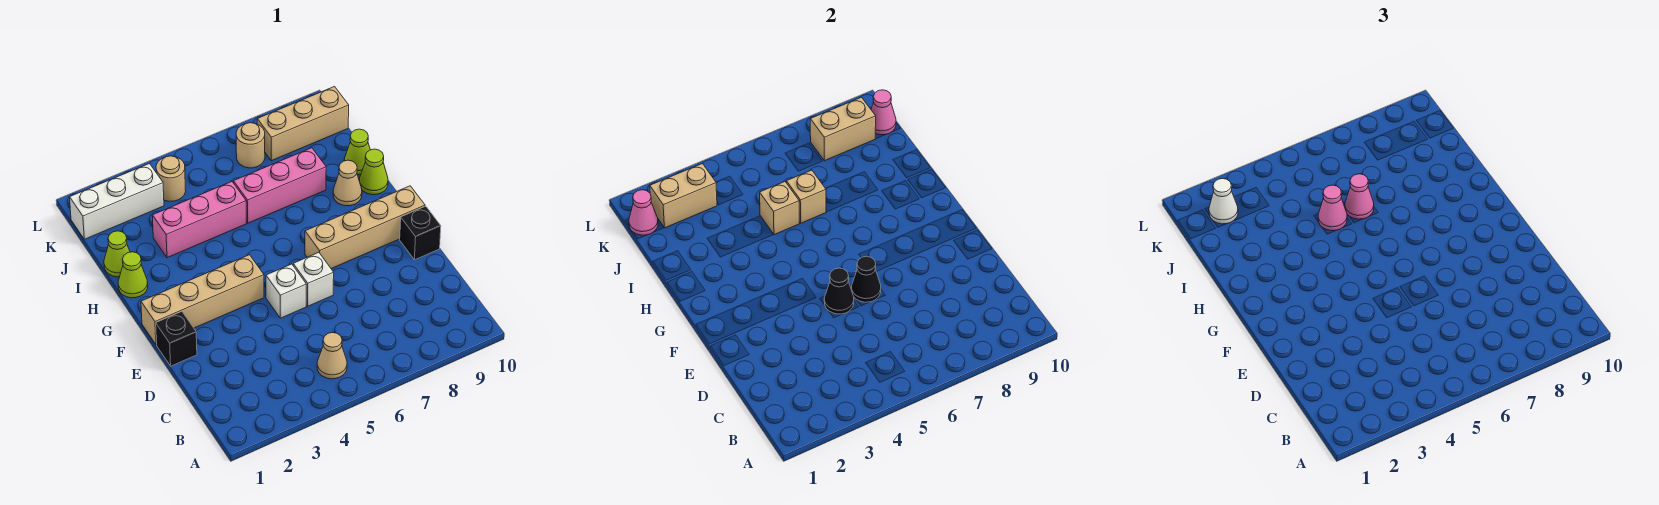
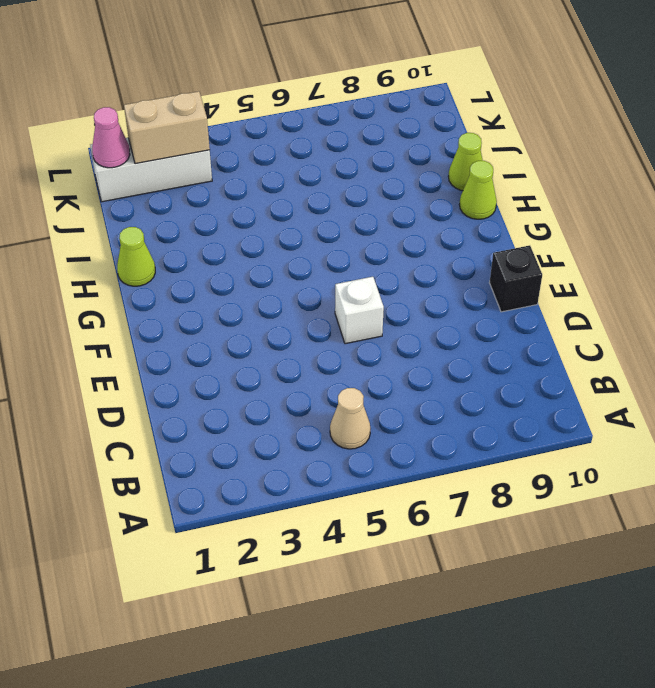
none -> black brick E1 level 1
none -> white brick E5 level 1
none -> tan brick F1:F4 level 1

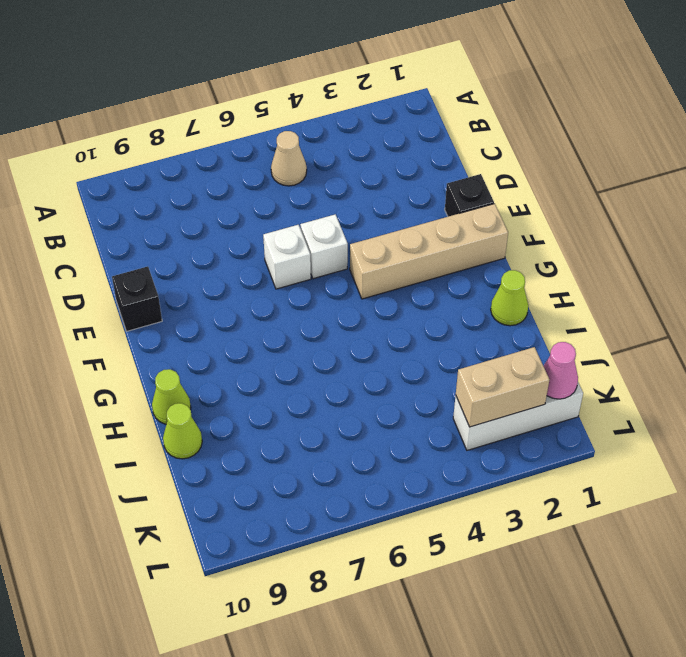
none -> tan brick F7:F10 level 1
none -> tan cone H9 level 1
none -> lime cone I1 level 1

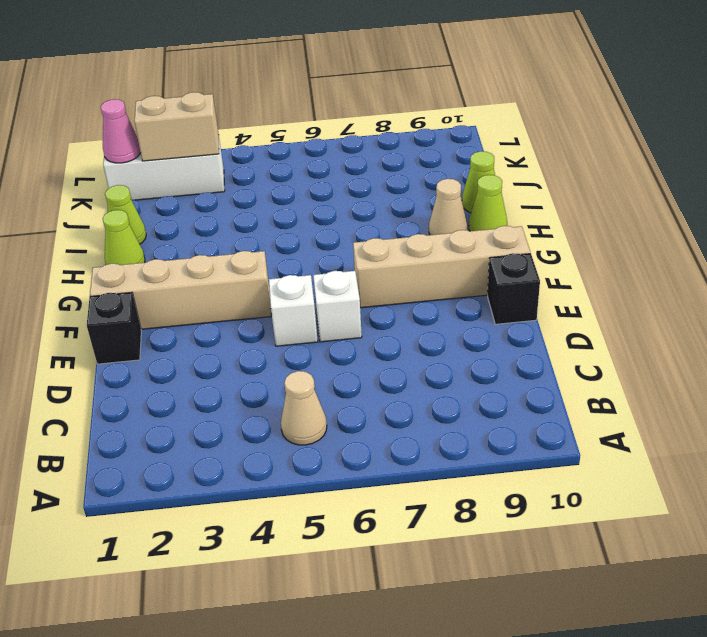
none -> pink brick I3:I5 level 1
none -> pink brick I6:I8 level 1
none -> tan round brick K4 level 1

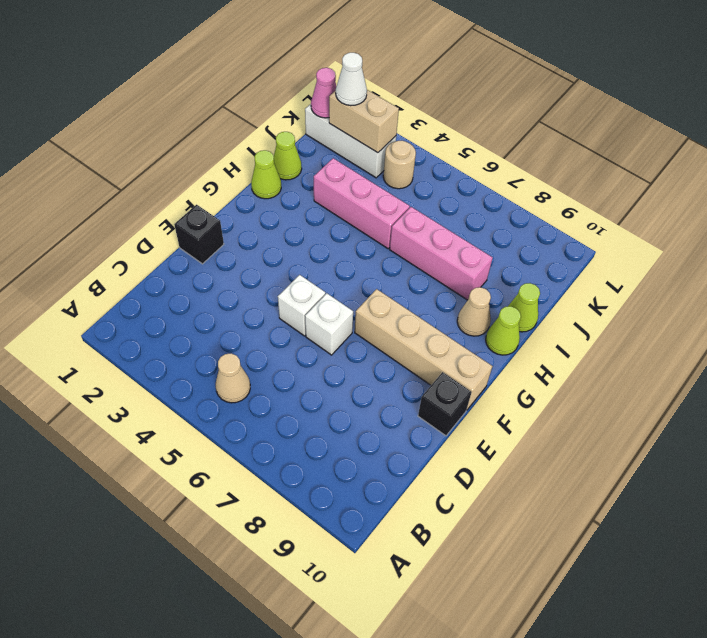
none -> tan brick F1:F4 level 1
none -> tan round brick K7 level 1
none -> tan brick K8:K10 level 1

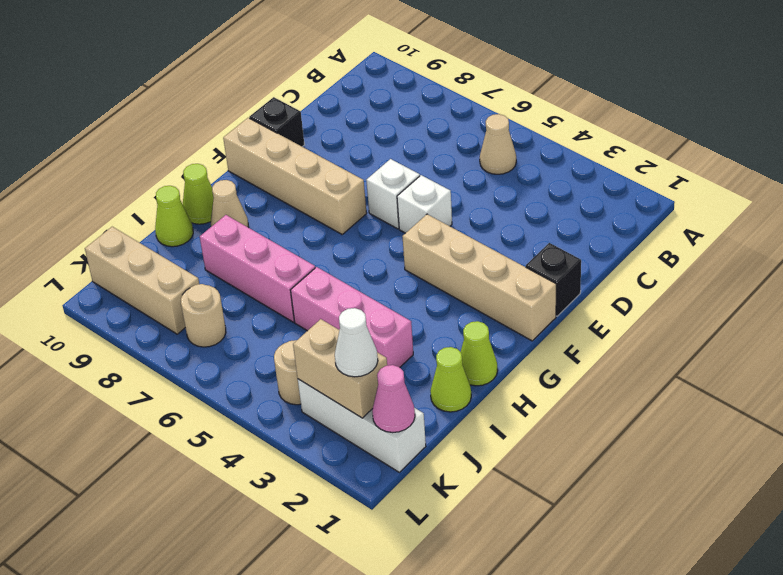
none -> black cone E5 level 2
none -> black cone E6 level 2
none -> tan brick I5 level 2

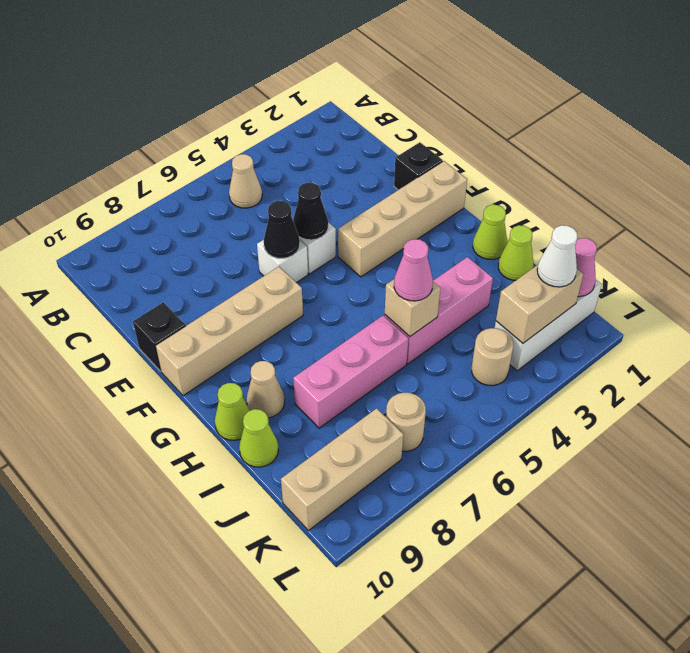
none -> tan brick I6 level 2
none -> tan brick K8:K9 level 2
none -> pink cone K10 level 2

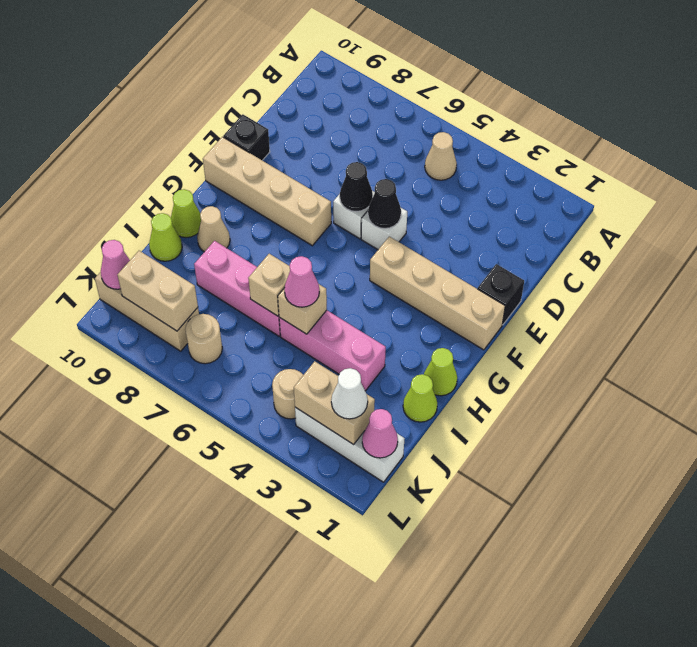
none -> pink cone I6 level 3

